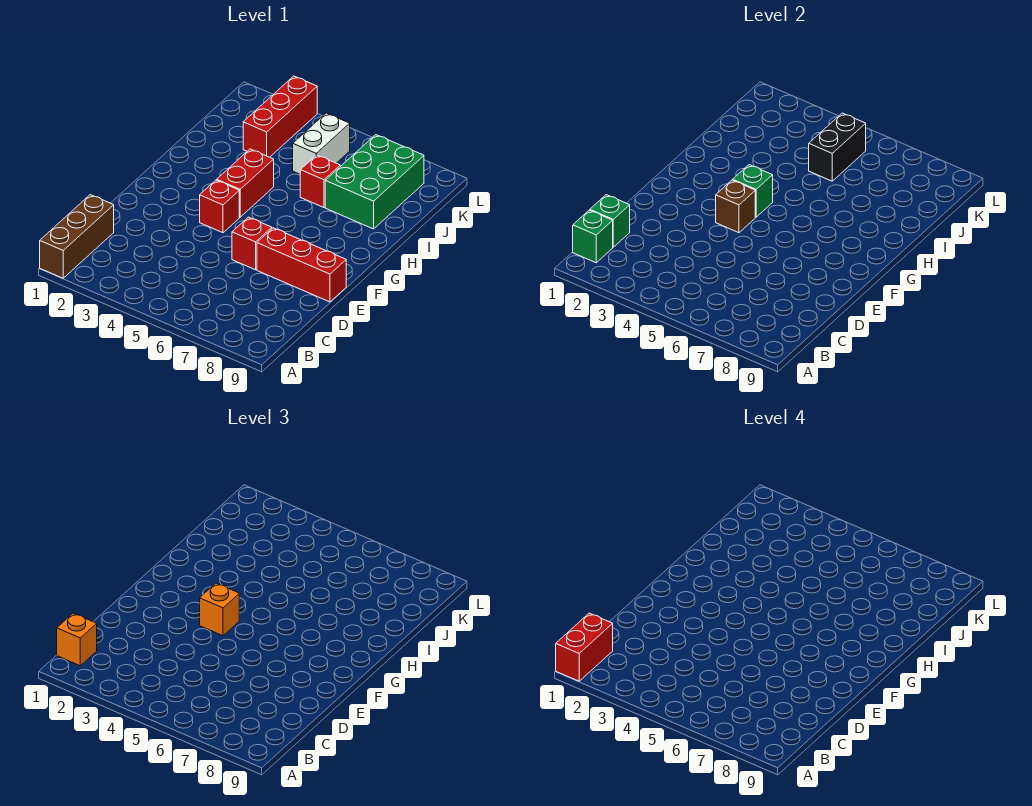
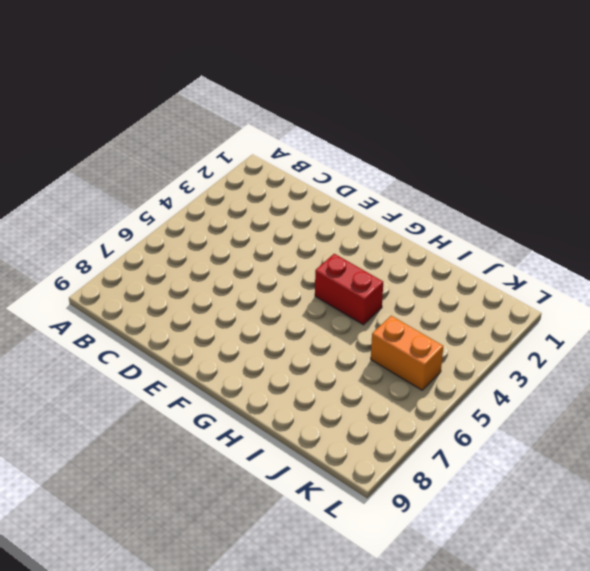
orange brick J5:K5 level 1 -> white brick J5:K5 level 1
none -> brown brick A1:C1 level 1
none -> red brick E6 level 1
none -> red brick E7:E9 level 1

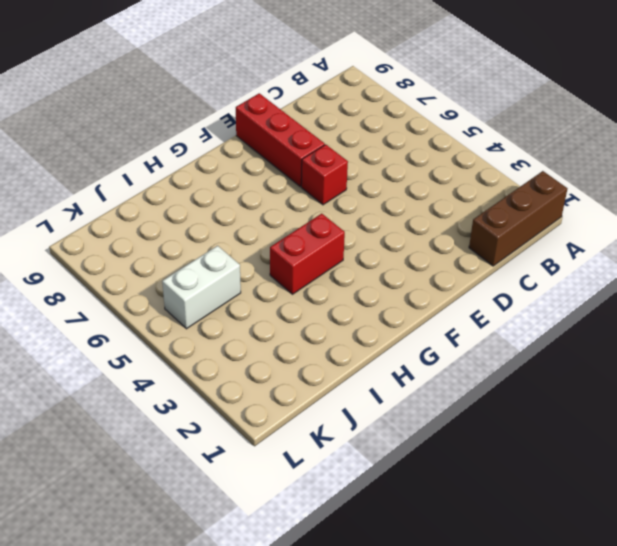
none -> red brick F4 level 1
none -> red brick I6 level 1
none -> green brick I7:K8 level 1

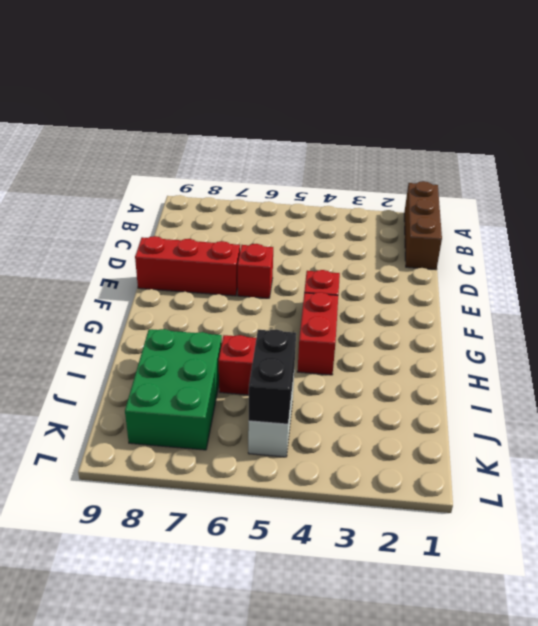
none -> red brick J3:L3 level 1
none -> green brick B1 level 2
none -> green brick C1 level 2

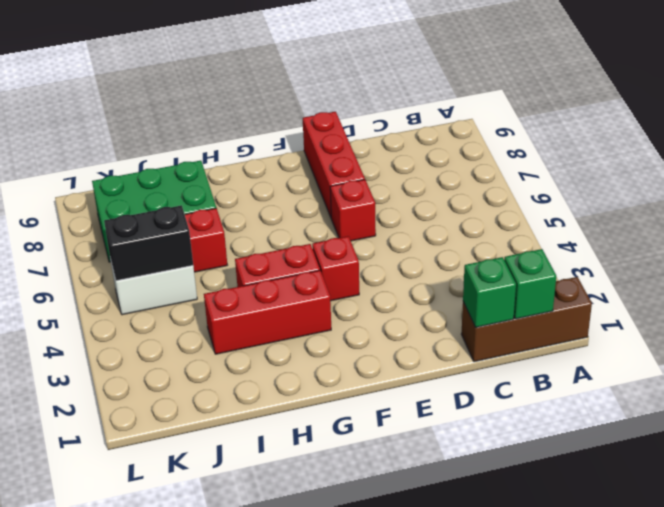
red brick G3:I3 level 1 -> red brick J3:L3 level 1
none -> brown brick F4 level 2
none -> green brick G4 level 2
none -> orange brick B1 level 3

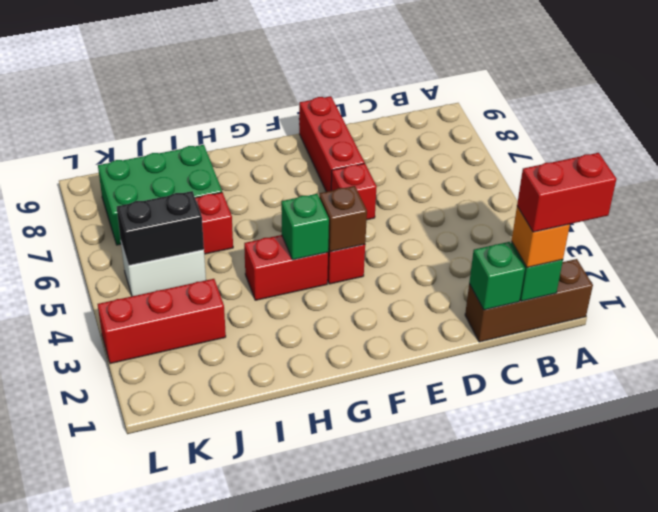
none -> orange brick F4 level 3

